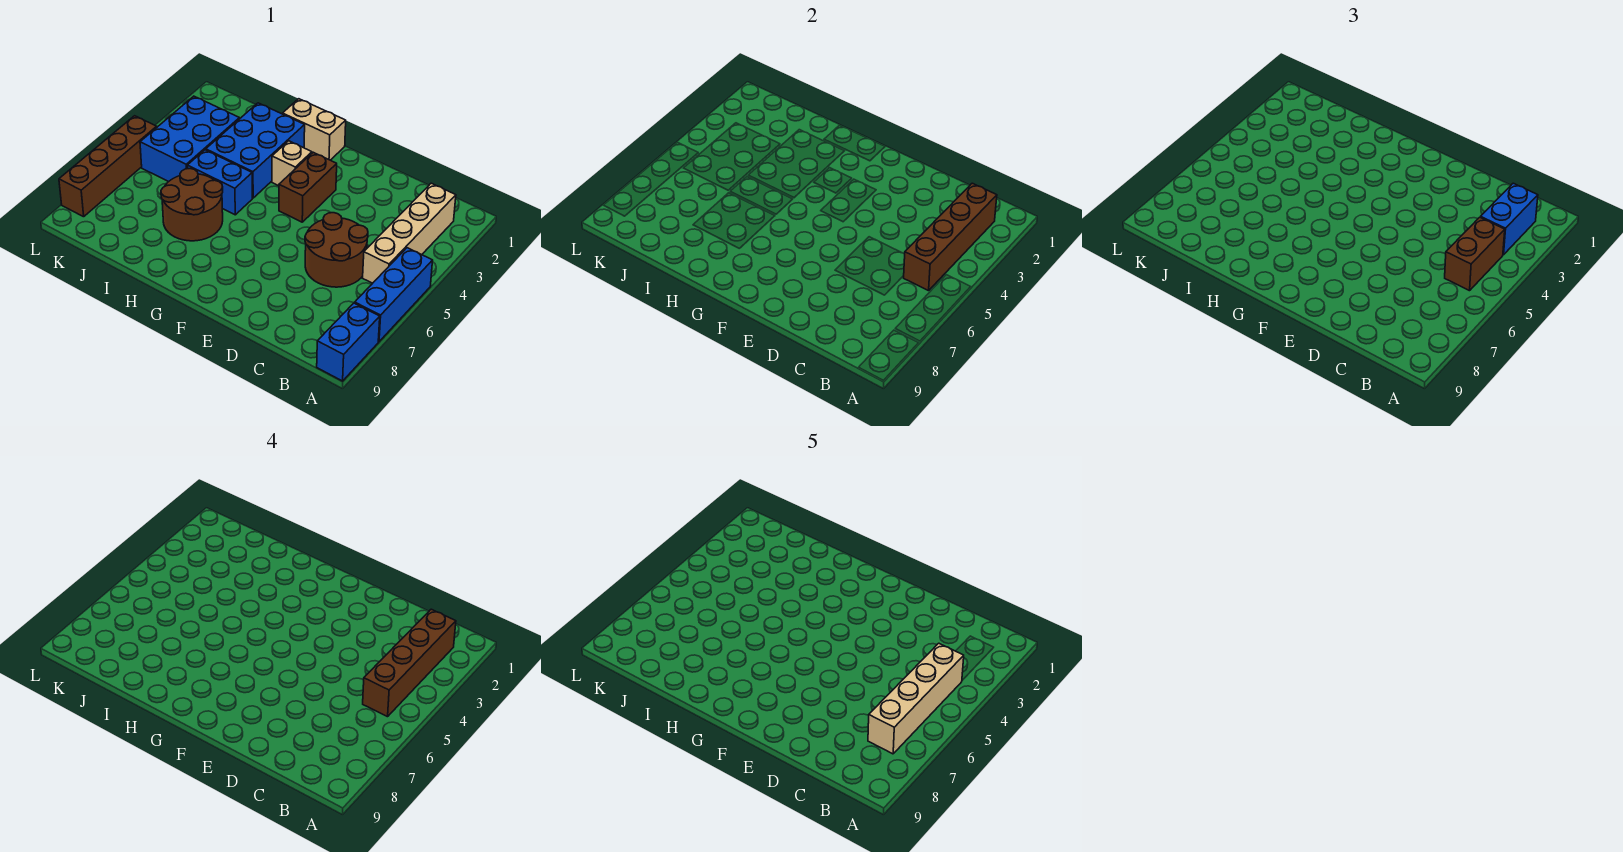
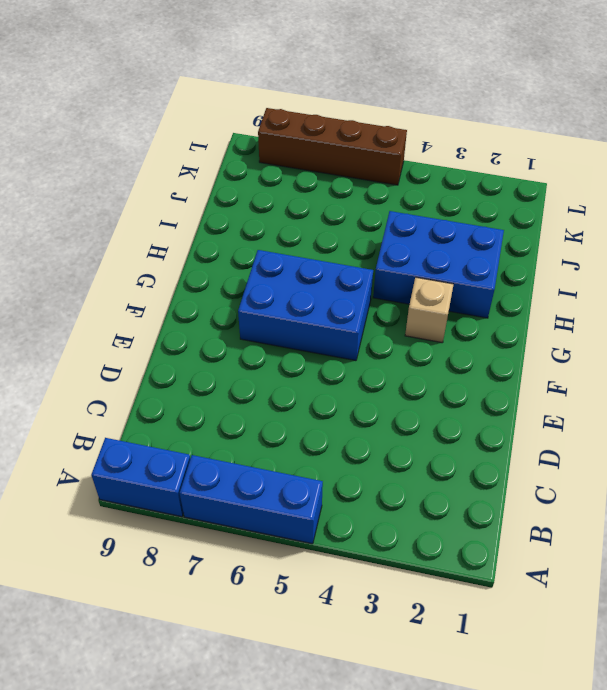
blue brick F5:G7 level 1 -> blue brick J3:K5 level 1
none -> tan brick B2:B5 level 1
none -> brown round brick C5:D6 level 1
none -> brown brick F3:F4 level 1

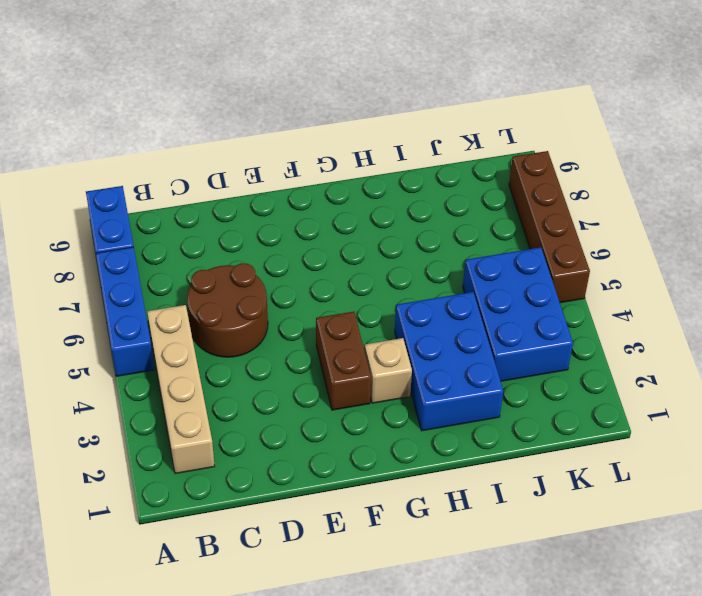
none -> tan brick G1:H1 level 1
none -> blue brick H5:I5 level 1
none -> brown round brick H6:I7 level 1

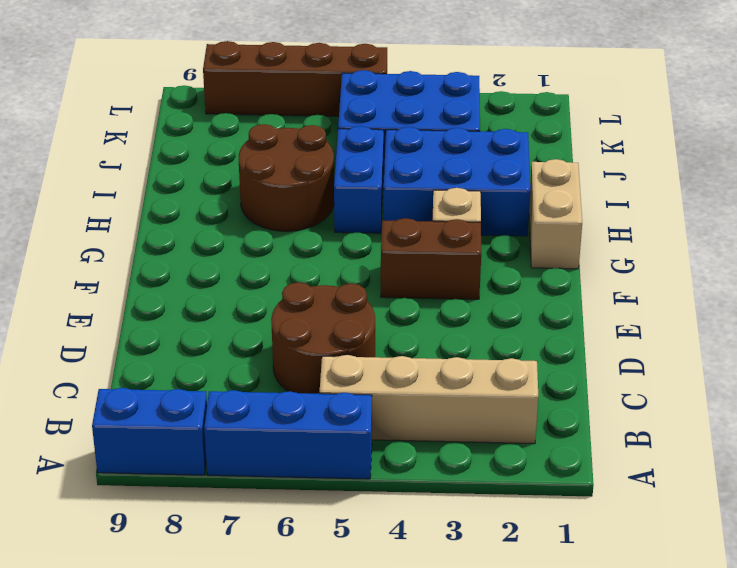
none -> brown brick B2:B5 level 2
none -> blue brick B2:B3 level 3
none -> brown brick B4:B5 level 3

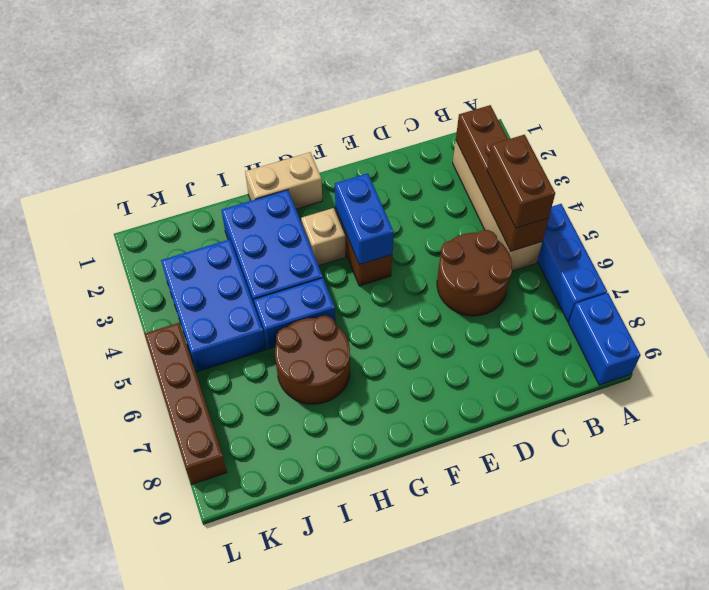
blue brick F3:F4 level 2 -> blue brick B2:B3 level 3
none -> brown brick B2:B5 level 4
none -> tan brick B4:B7 level 5

